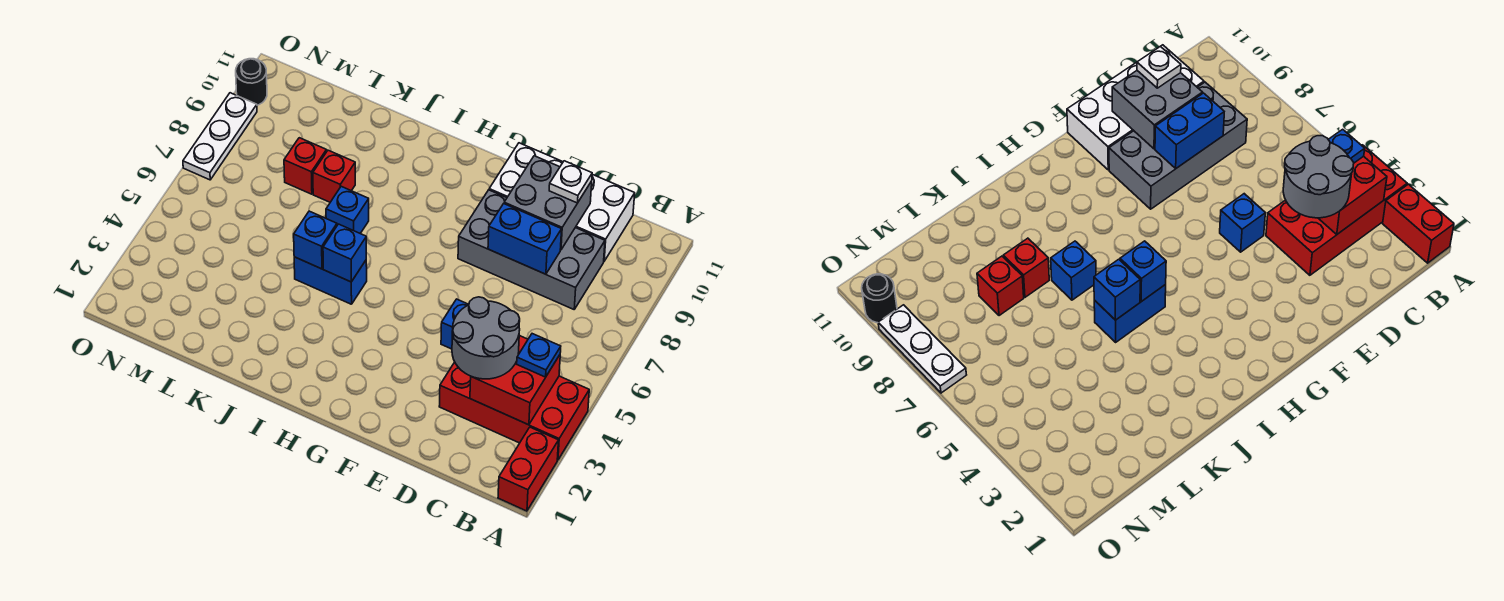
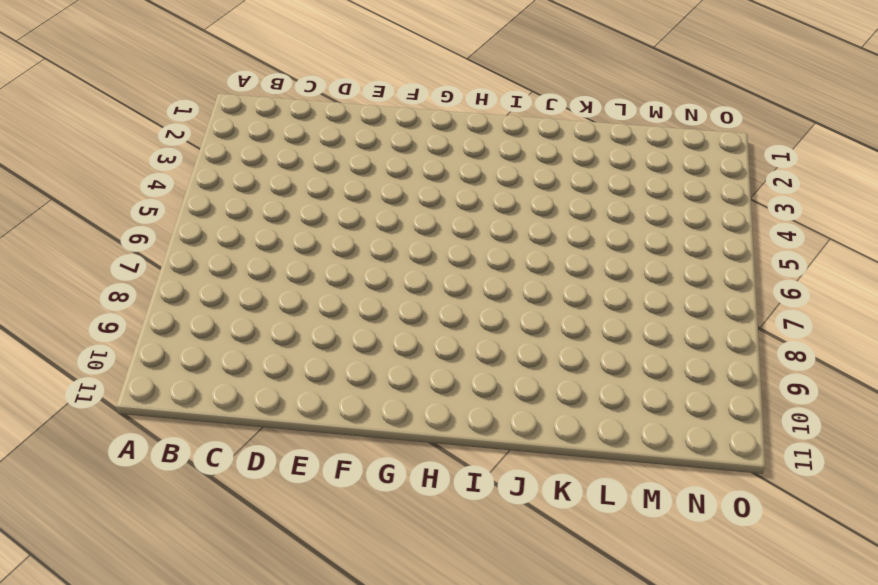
none -> red brick A1:A2 level 1
none -> red brick A3:D4 level 1
none -> grey brick C8:F9 level 1

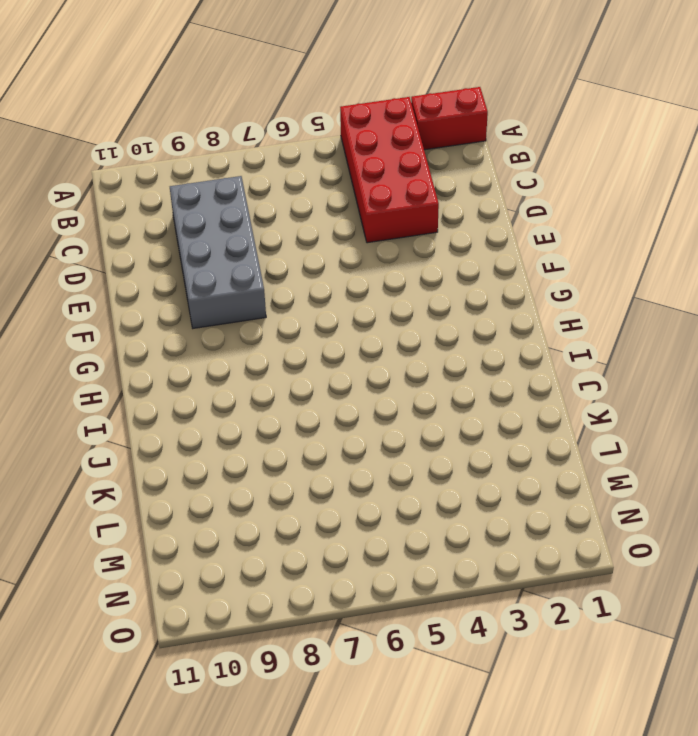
none -> white brick C10:F11 level 1
none -> blue brick E5 level 1
none -> blue brick I5:J5 level 1

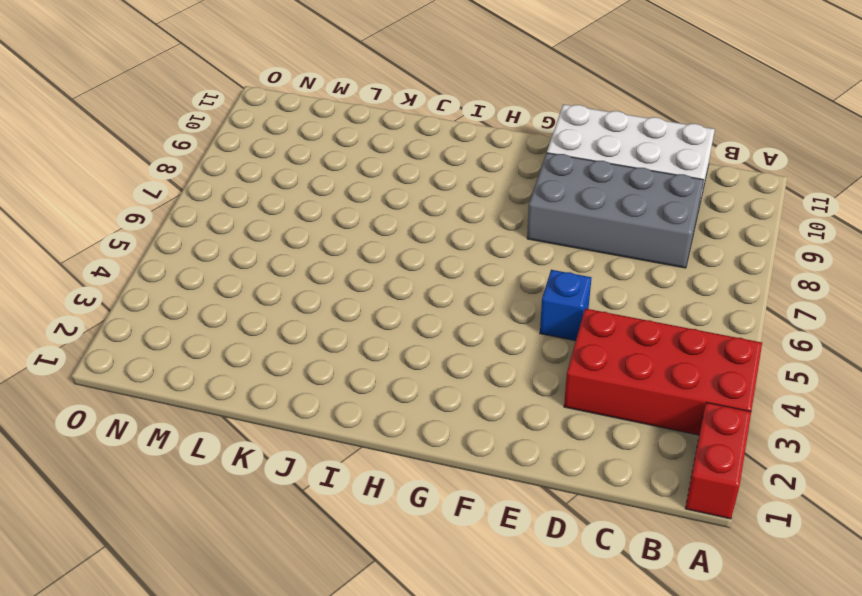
none -> blue brick I5:J5 level 1
none -> blue brick J7 level 1
none -> red brick K8 level 1

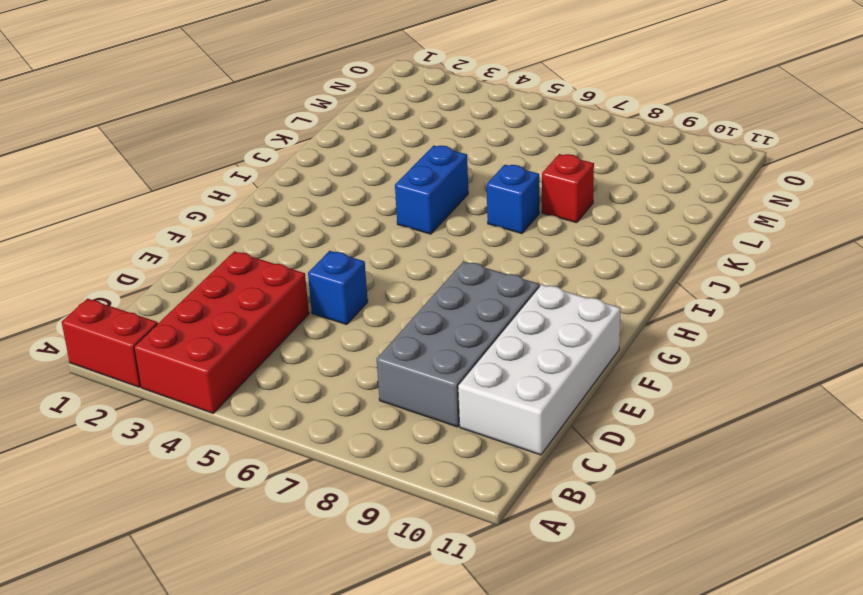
none -> red brick L8 level 1
none -> white plate O7:O9 level 1
none -> black round brick O10 level 1

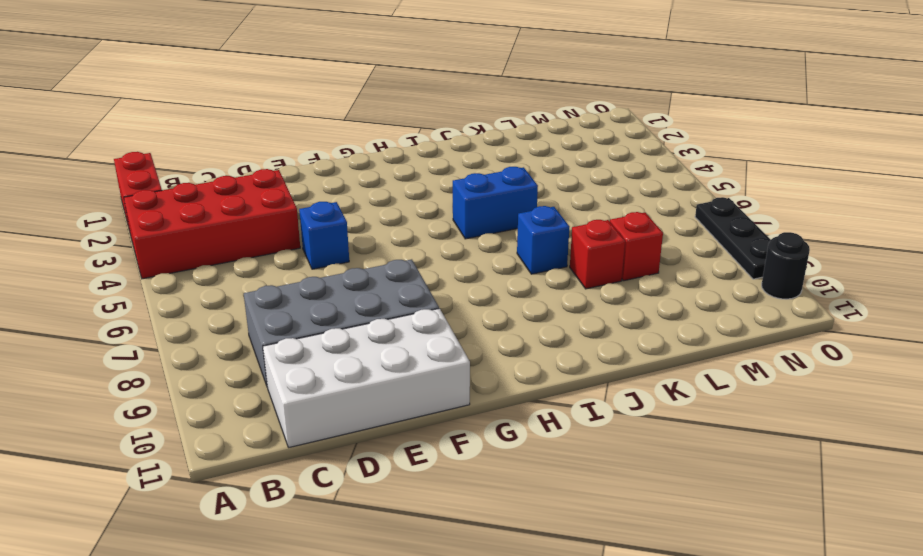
black plate O7:O9 level 1 -> white plate O7:O9 level 1
none -> red brick B3:C4 level 2
none -> blue brick D8:E8 level 2
none -> grey brick D9:E10 level 2

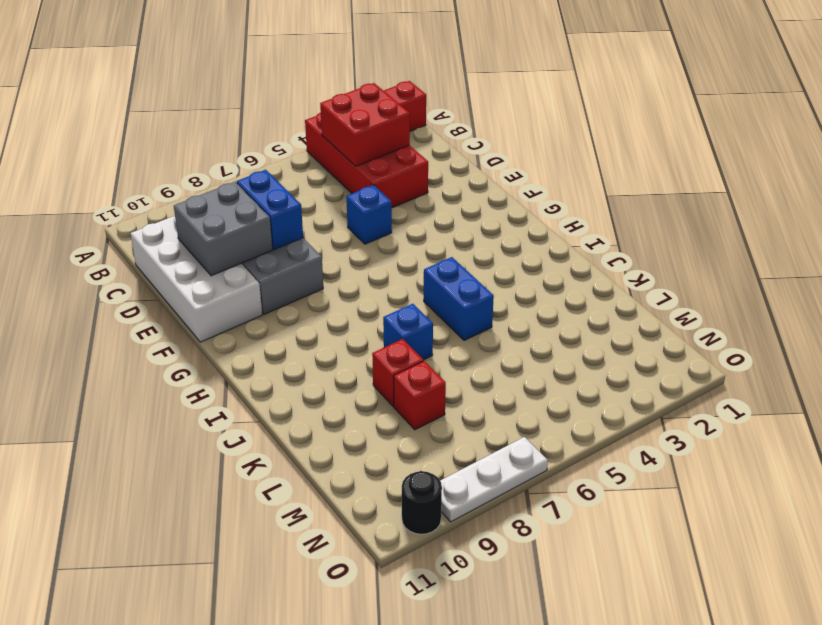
none -> blue brick I5 level 2
none -> blue brick J5 level 2
none -> blue plate B4 level 3

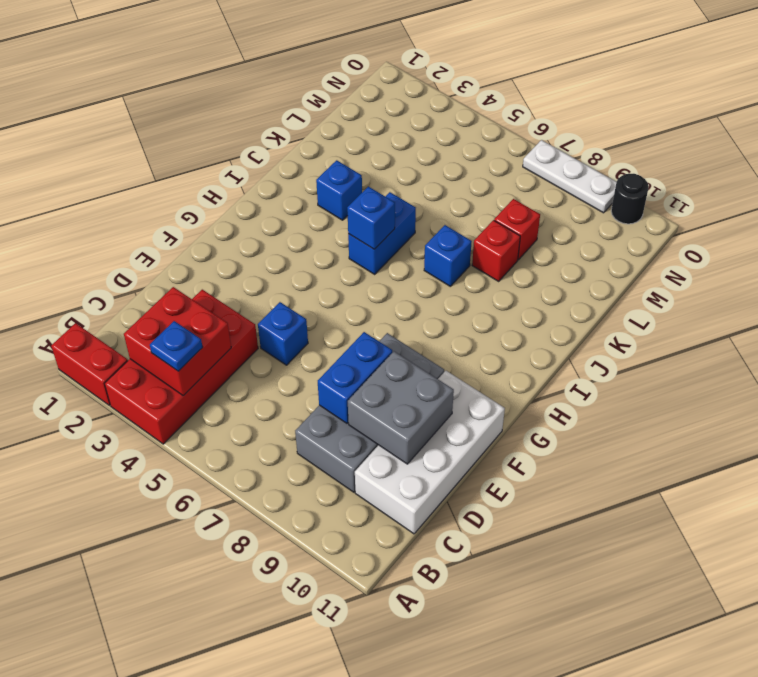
blue brick J3 level 1 -> blue brick J5 level 2
none -> grey round brick C3:D4 level 3
none -> white plate D10 level 3

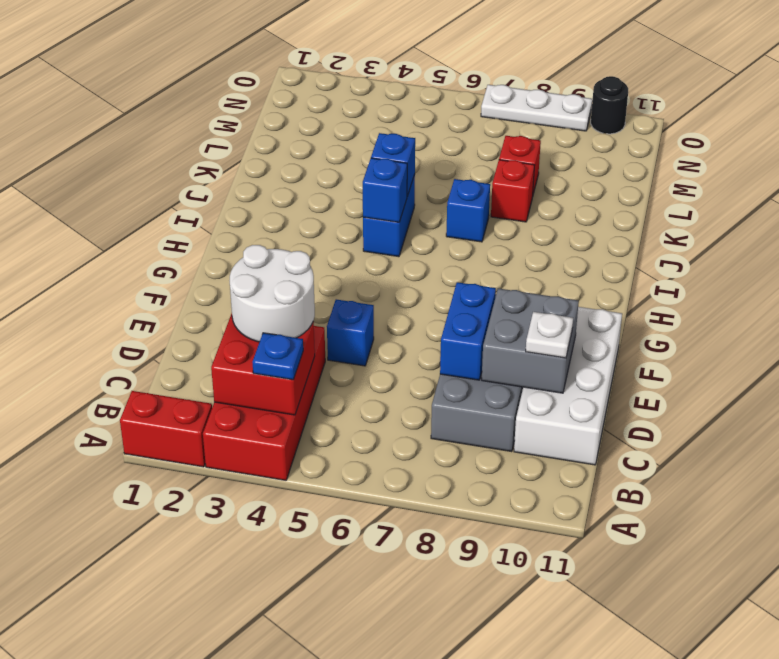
white round brick C3:D4 level 3 -> grey round brick C3:D4 level 3

